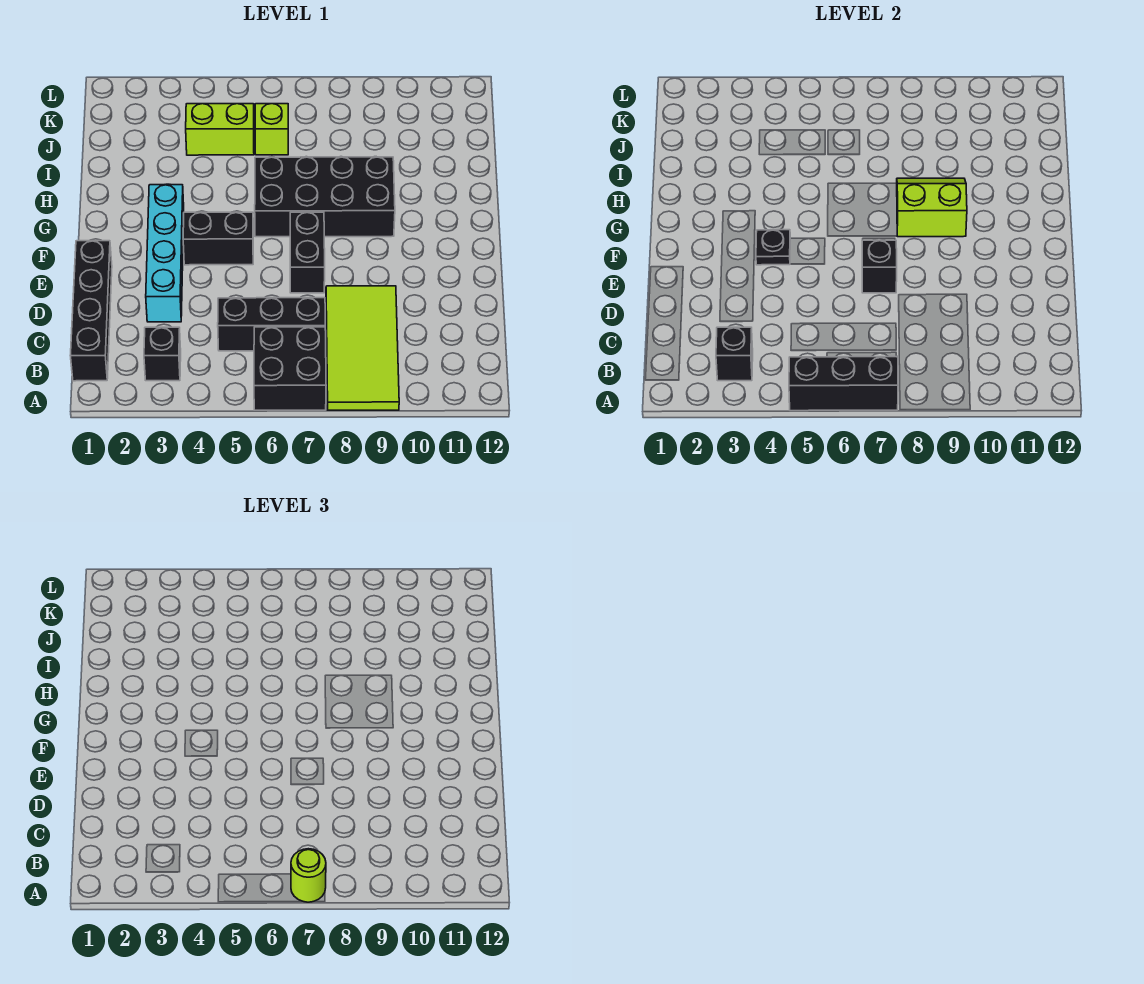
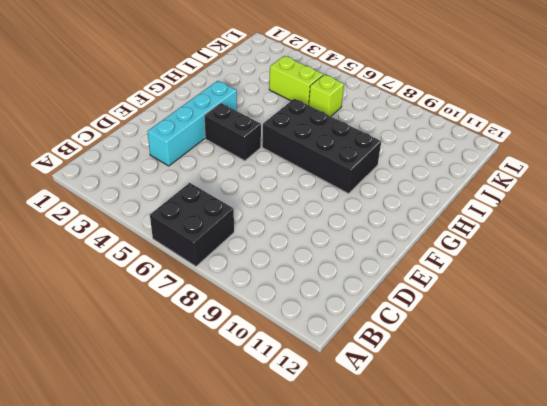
none -> lime tile A8:D9 level 1
none -> black brick B1:E1 level 1
none -> black brick B3 level 1

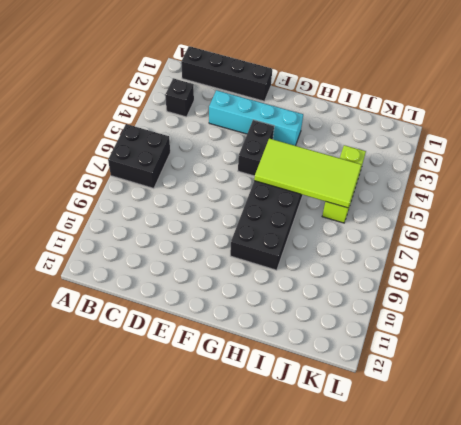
lime tile G5:J6 level 2 -> lime tile A8:D9 level 1
none -> black brick C5:C7 level 1
none -> black brick E7:F7 level 1
none -> black brick A5:A7 level 2

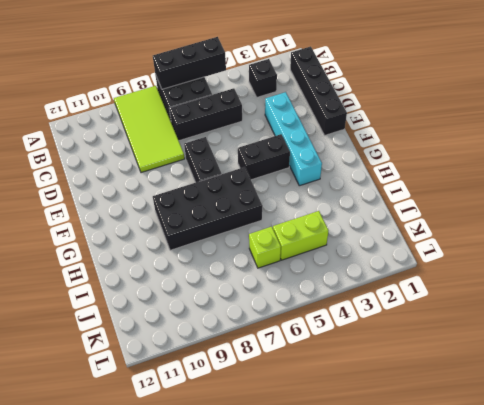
none -> black brick B3 level 2
none -> black brick E7 level 2
none -> black plate F4 level 2

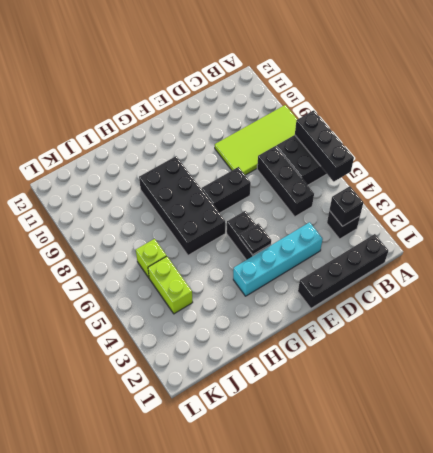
none -> black brick E7 level 2
none -> lime slope G8:H9 level 2 top G
none -> lime round brick A7 level 3

